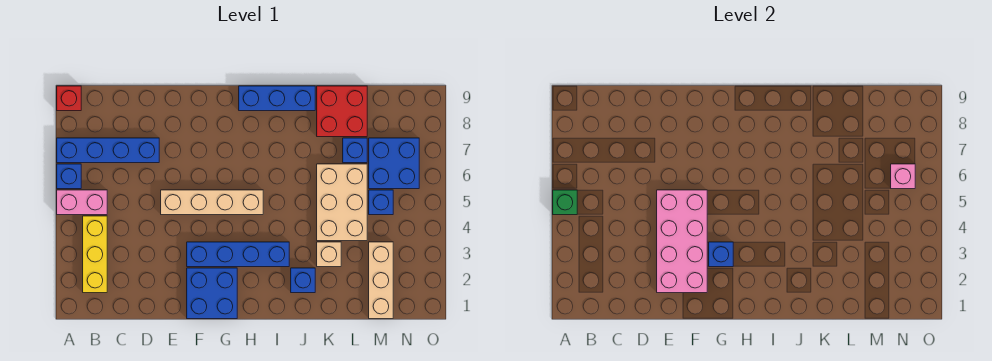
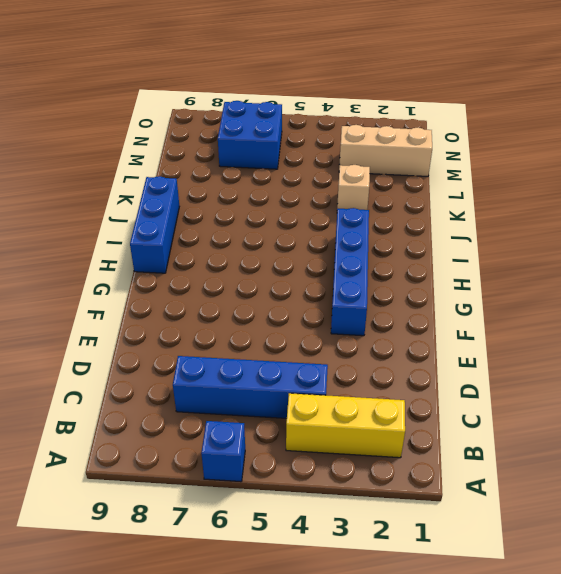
blue brick C4:C7 level 1 -> blue brick A7:D7 level 1
none -> pink brick A5:B5 level 1
none -> red brick A9 level 1
none -> tan brick E5:H5 level 1

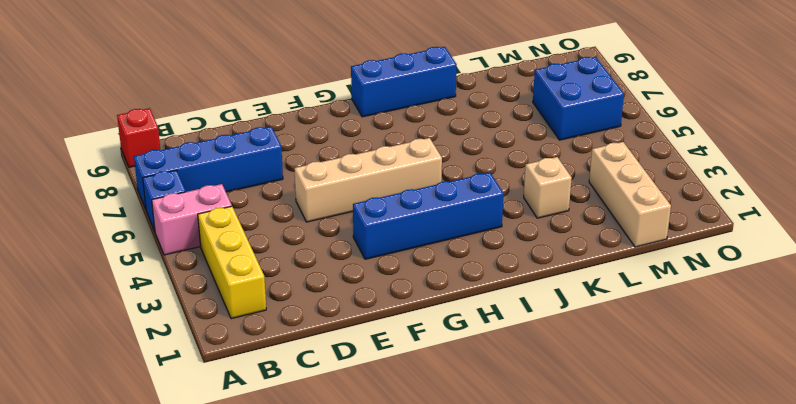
none -> blue brick F1:G2 level 1
none -> blue brick J2 level 1
none -> tan brick K4:L6 level 1

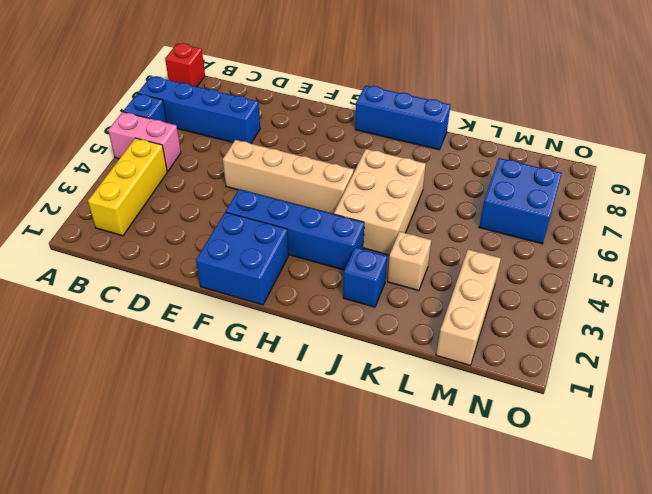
tan brick I4:J6 level 1 -> tan brick K4:L6 level 1
none -> red brick K8:L9 level 1
none -> blue brick L7 level 1
none -> blue brick M5 level 1

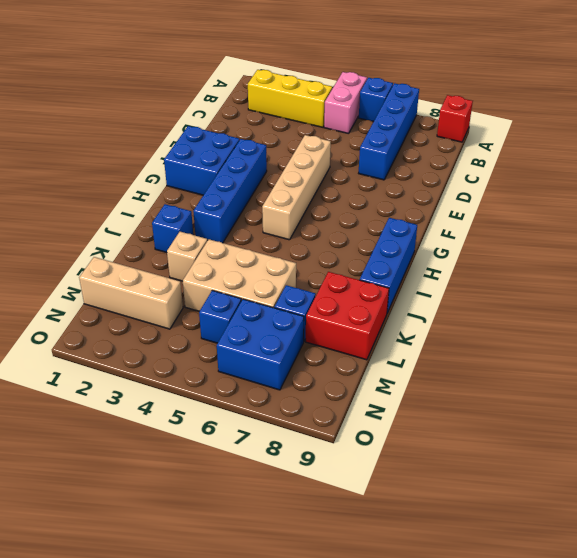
none -> green brick A5 level 2
none -> pink brick E2:F5 level 2
none -> blue brick G3 level 2

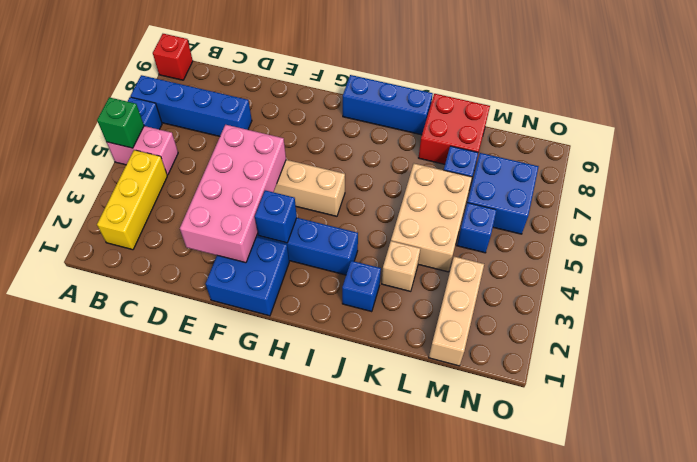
none -> pink brick N6 level 2

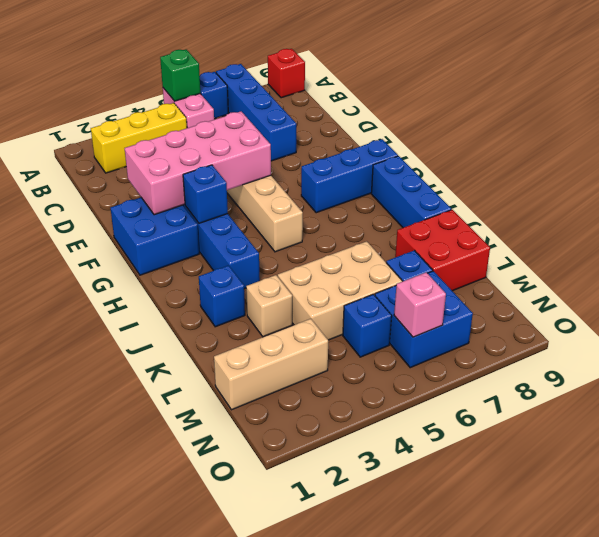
blue brick G7:G9 level 1 -> none

